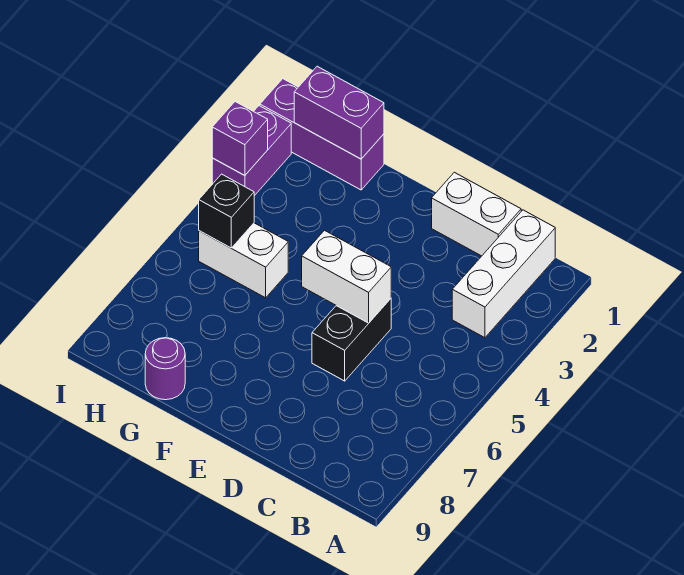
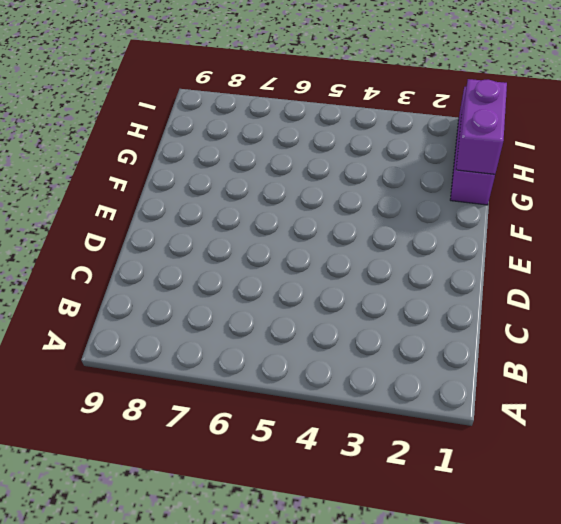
none -> white brick B1:B3 level 1
none -> white brick C1:D1 level 1

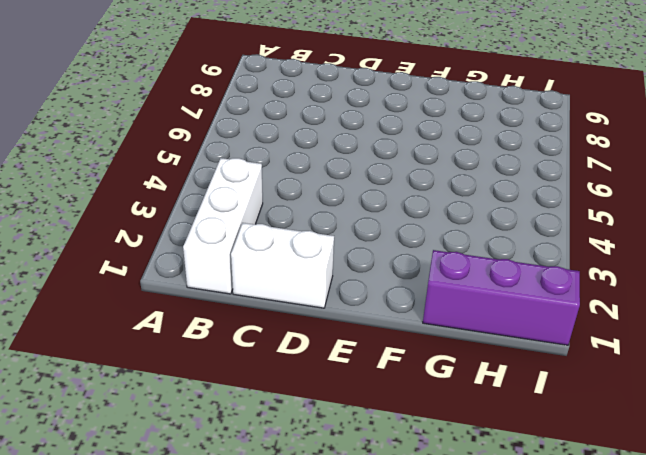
none -> black brick D5:D6 level 1
none -> white brick G5:H5 level 1

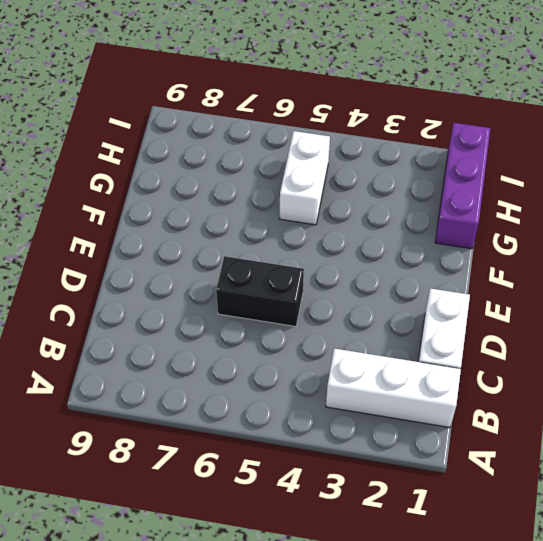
none -> purple round brick G9 level 1
none -> purple brick I2:I3 level 1

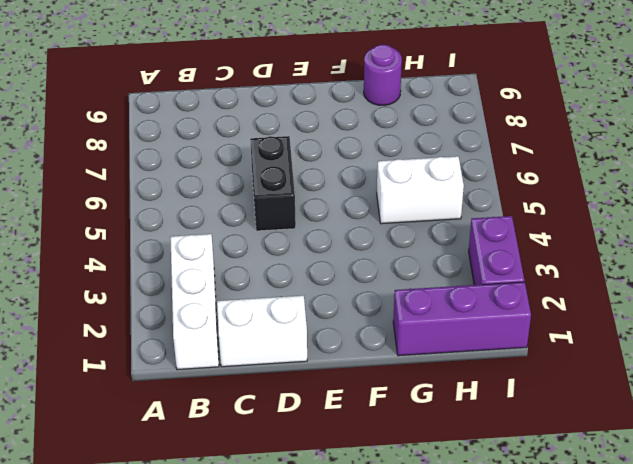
none -> white brick D5:E5 level 2
none -> purple brick G1:H1 level 2

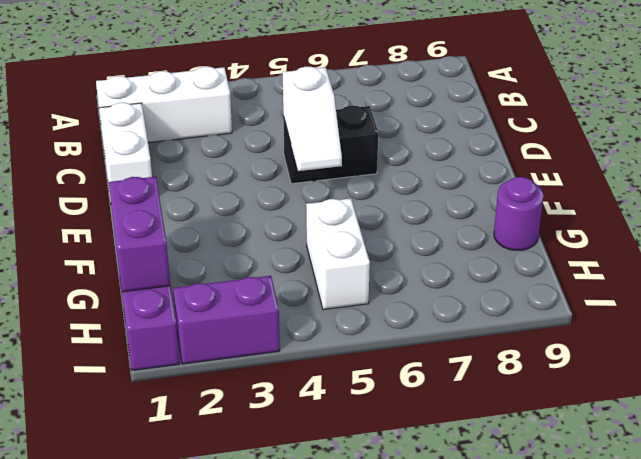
white slope D5:E5 level 2 top D -> white brick D5:E5 level 2
none -> black brick H5 level 2
none -> purple brick I3 level 2

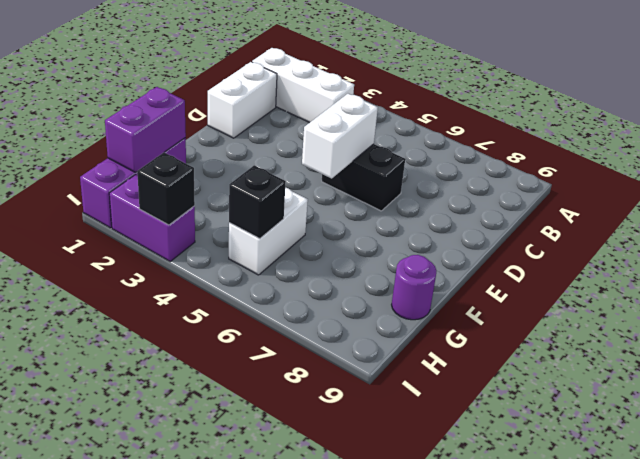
black brick I3 level 2 -> purple brick I3 level 2

